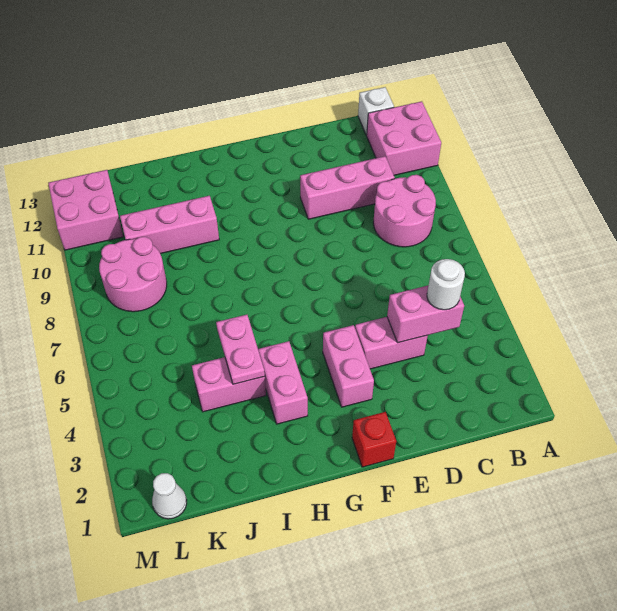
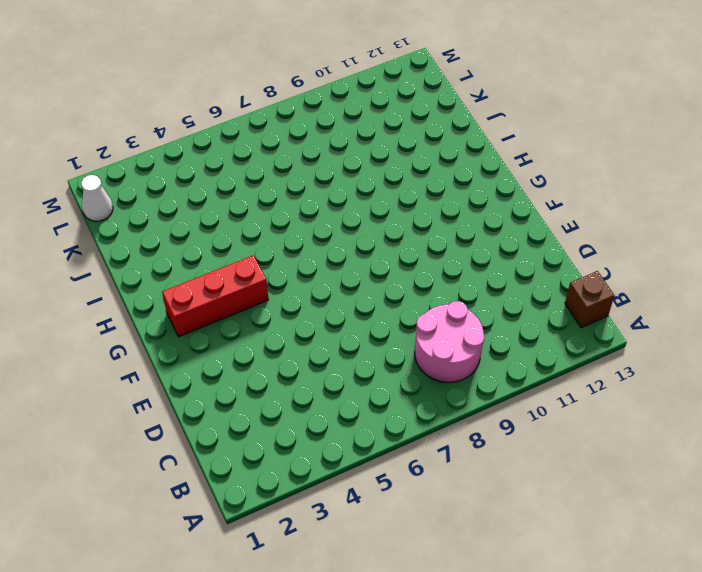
brown brick B13 level 1 -> white brick B13 level 1
red brick G2:G4 level 1 -> none
none -> pink brick A11:B12 level 1
none -> pink brick C10:E10 level 1
none -> pink brick D4:E4 level 1

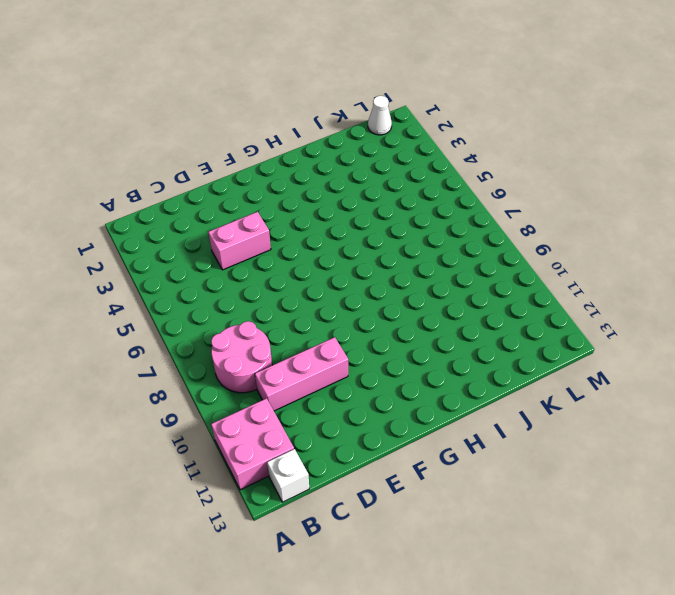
none -> red brick F1 level 1
none -> pink brick F3:F4 level 1
none -> pink brick H3:H4 level 1

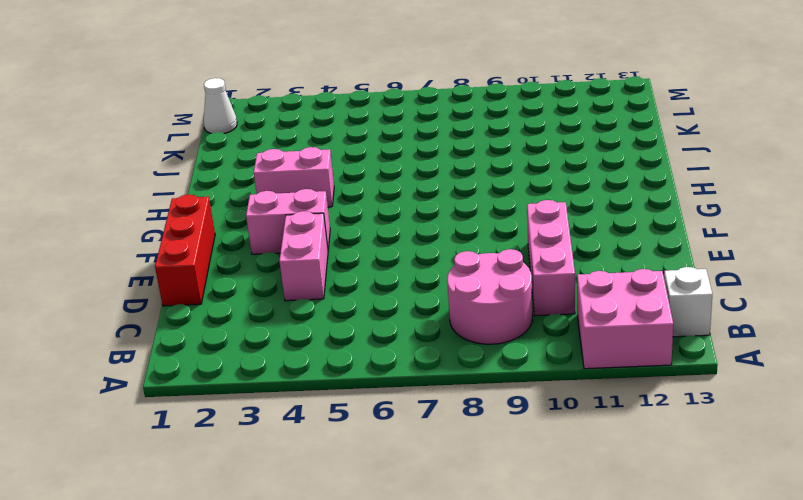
red brick D1:F1 level 1 -> red brick F1 level 1
none -> pink brick I4:J4 level 1
none -> pink brick I10:K10 level 1
none -> pink round brick K8:L9 level 1

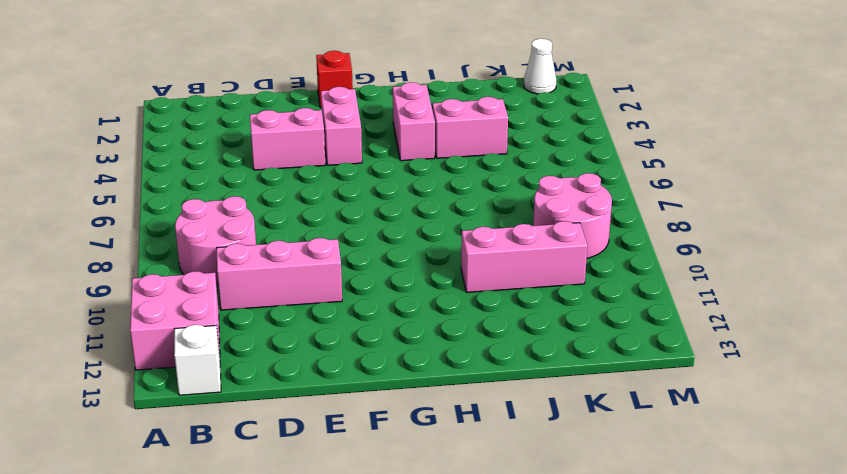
none -> pink brick L11:M12 level 1
none -> pink brick C4:D4 level 2
none -> pink plate I4:I5 level 2

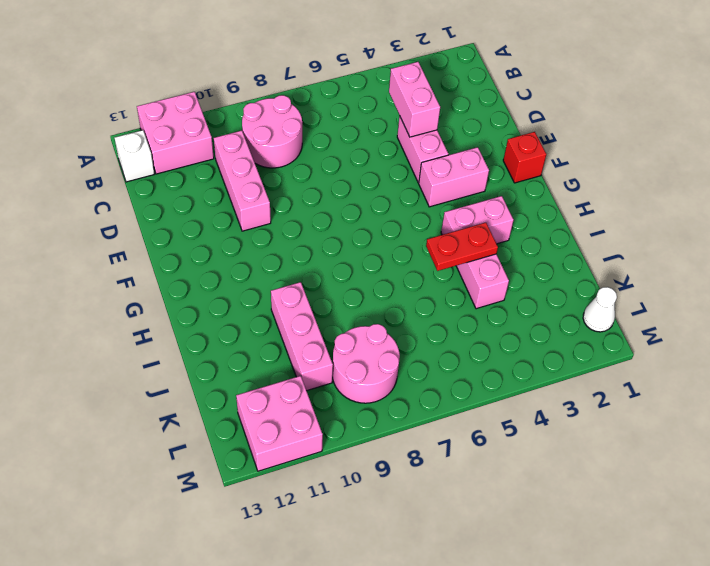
red plate I4:I5 level 2 -> pink plate I4:I5 level 2
none -> white round brick C4 level 3

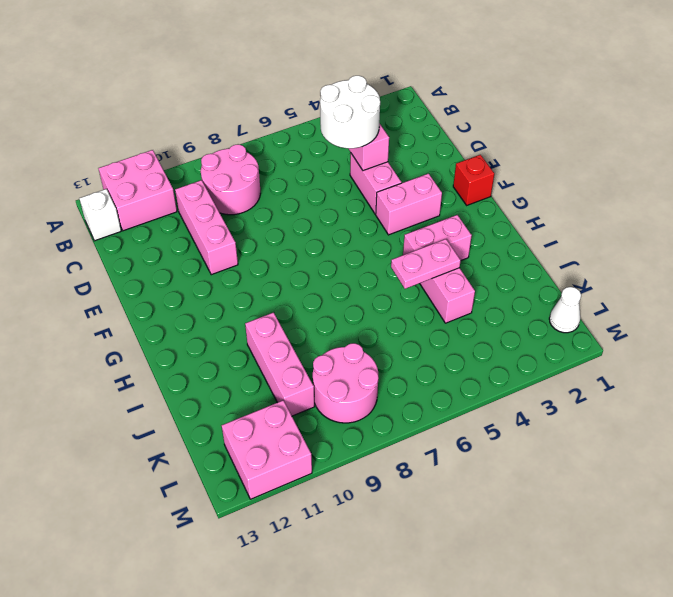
white round brick C4:D5 level 3 -> white round brick C4 level 3

